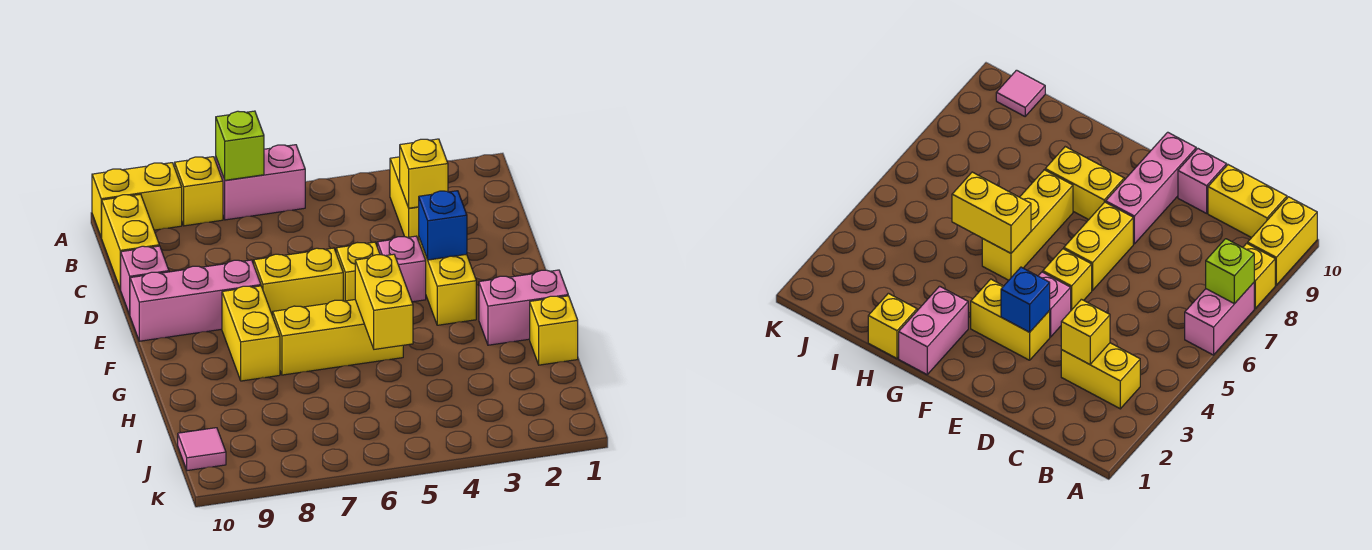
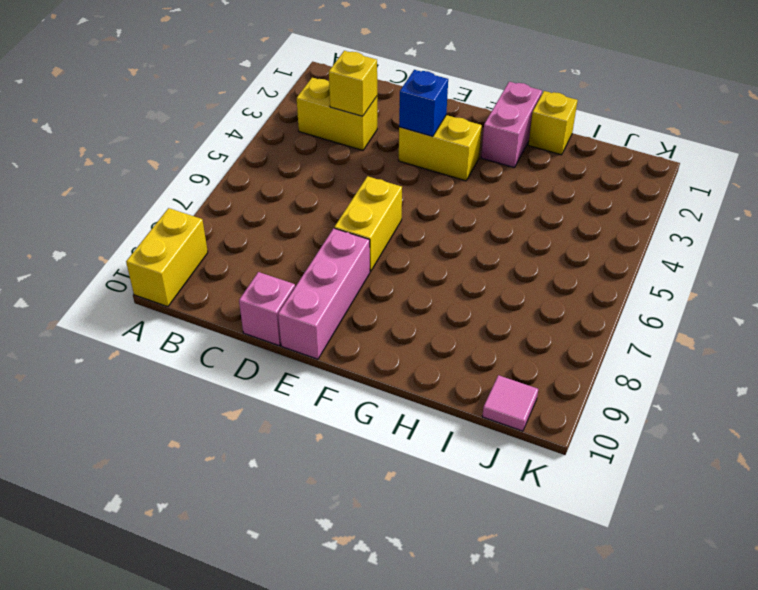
none -> pink brick A6:A7 level 1
none -> yellow brick A8 level 1
none -> yellow brick B10:C10 level 1

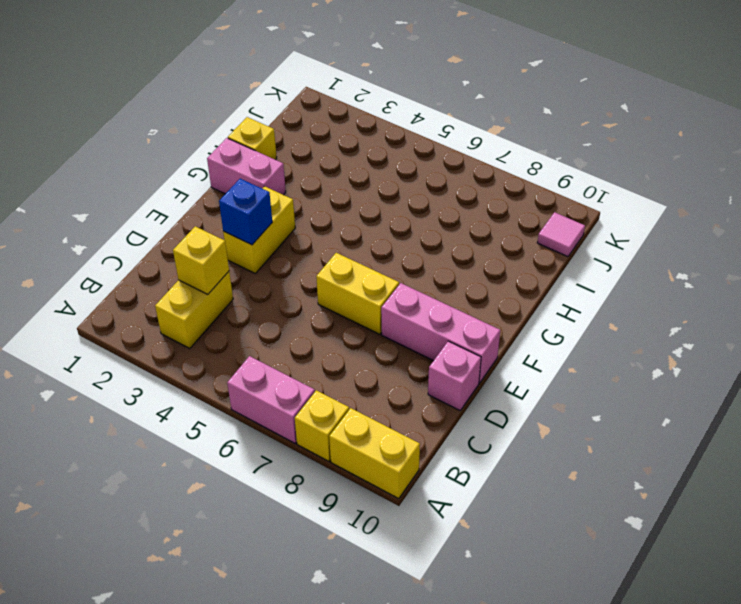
none -> yellow brick B10:C10 level 1
none -> pink brick E4 level 1
none -> yellow brick E5 level 1

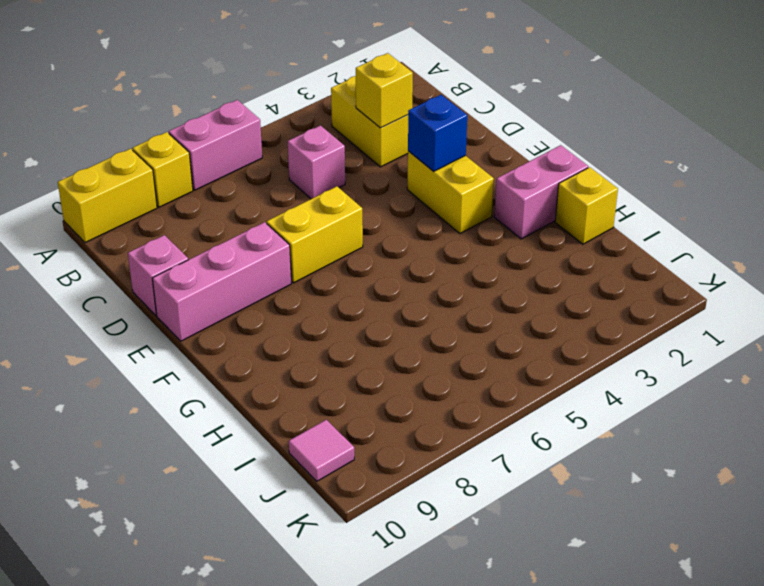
pink brick C5 level 1 -> pink brick E4 level 1
none -> yellow brick B10:C10 level 1
none -> yellow brick E5 level 1
none -> yellow brick F8:G8 level 1

